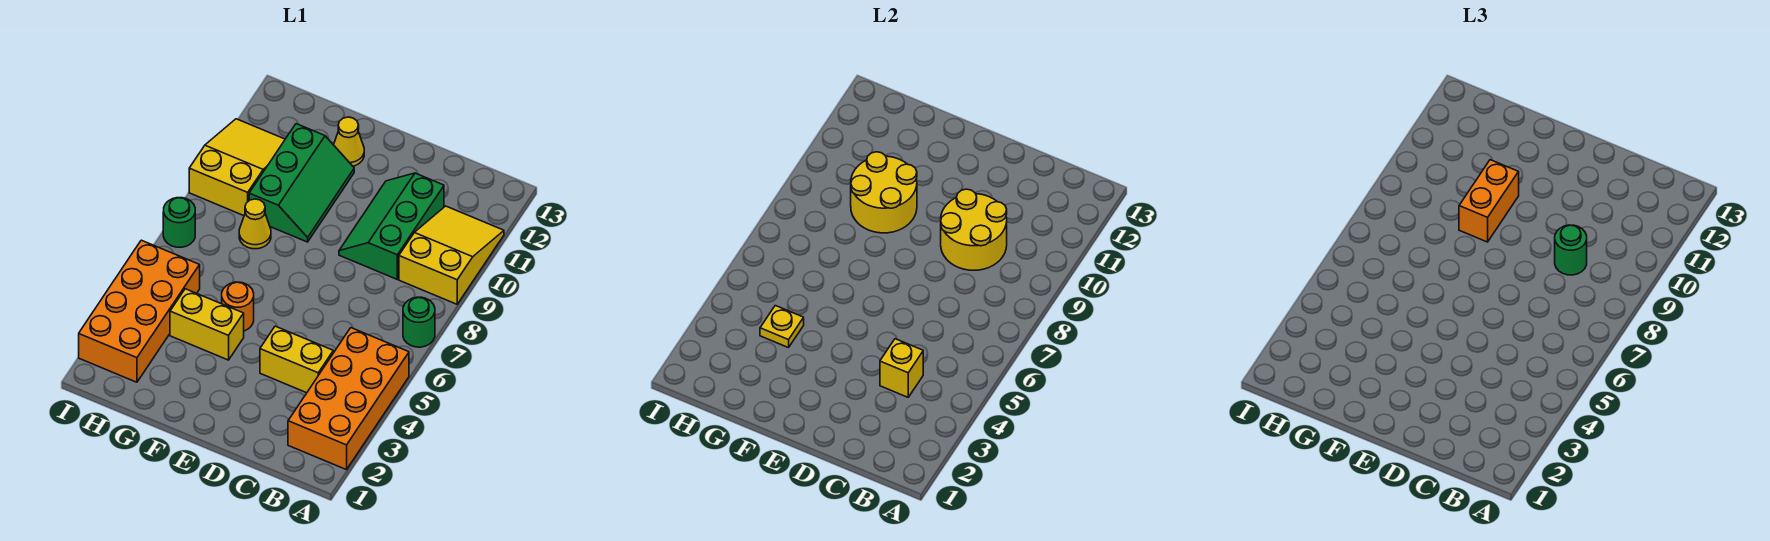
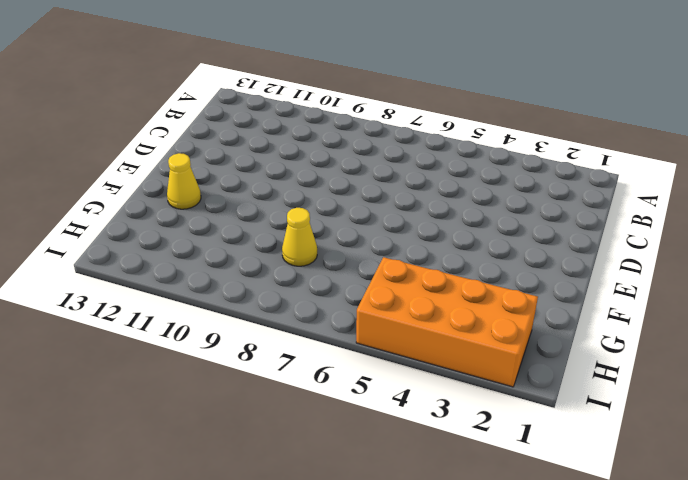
none -> orange brick A2:B5 level 1
none -> green round brick A7 level 1
none -> yellow slope A9:B11 level 1 top 9

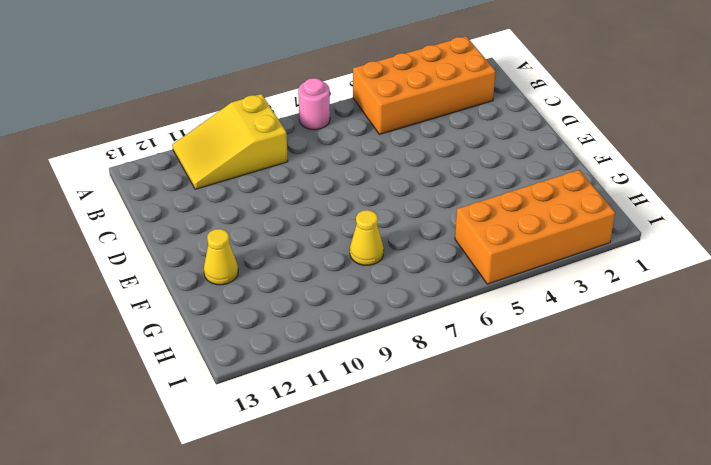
pink round brick A7 level 1 -> green round brick A7 level 1
none -> yellow brick C4:D4 level 1
none -> green slope C9:D11 level 1 top C
none -> yellow brick F4:G4 level 1

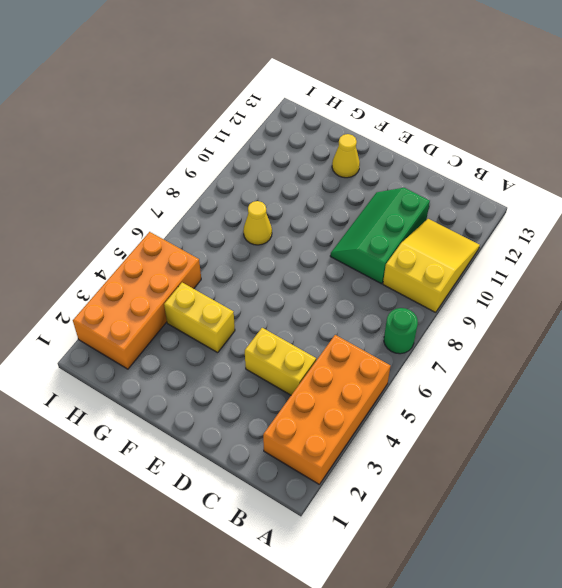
none -> orange round brick F5 level 1
none -> green slope F9:G11 level 1 top G
none -> yellow slope H9:I11 level 1 top 9

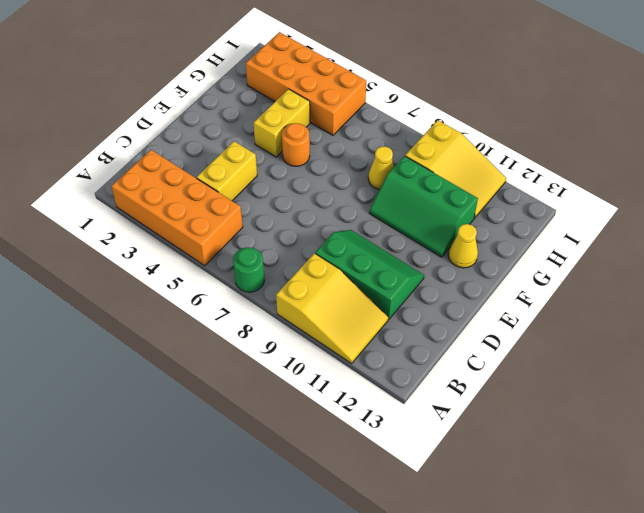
none -> green round brick I7 level 1
none -> yellow brick C4 level 2
none -> yellow round brick C9:D10 level 2

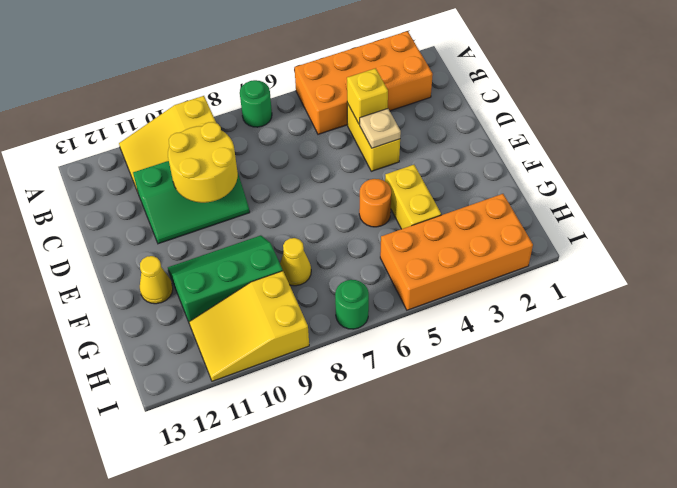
tan plate D4 level 2 -> none
none -> yellow round brick F9:G10 level 2
none -> yellow plate G4 level 2
none -> green round brick C9 level 3

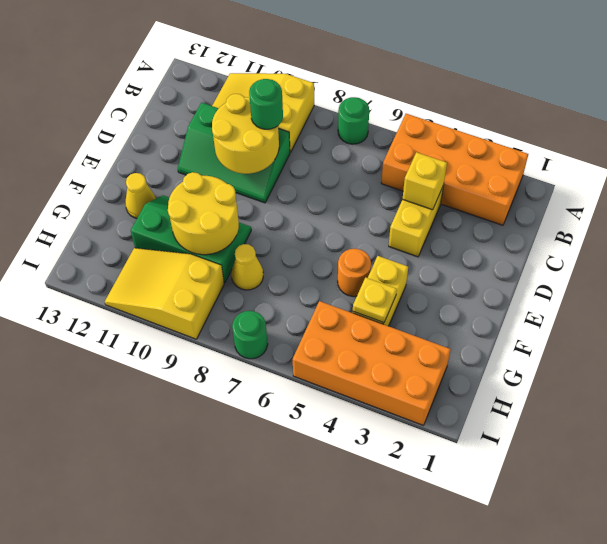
none -> orange brick F9:F10 level 3

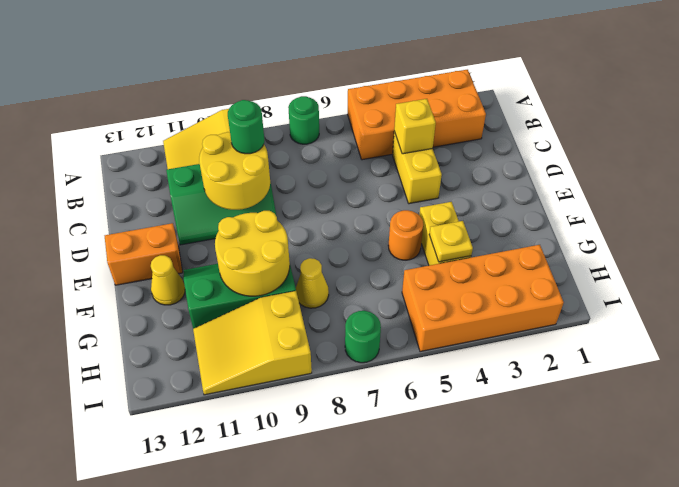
orange brick E12:E13 level 1 -> orange brick F9:F10 level 3

